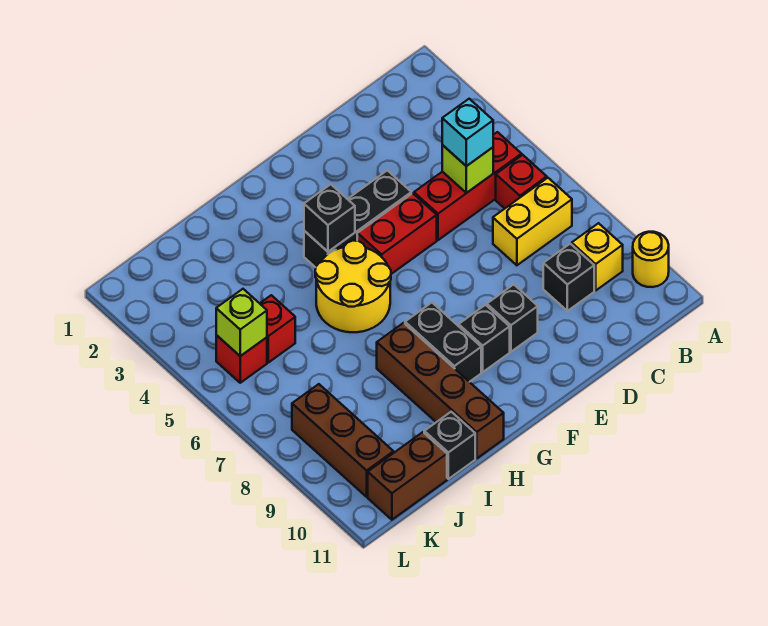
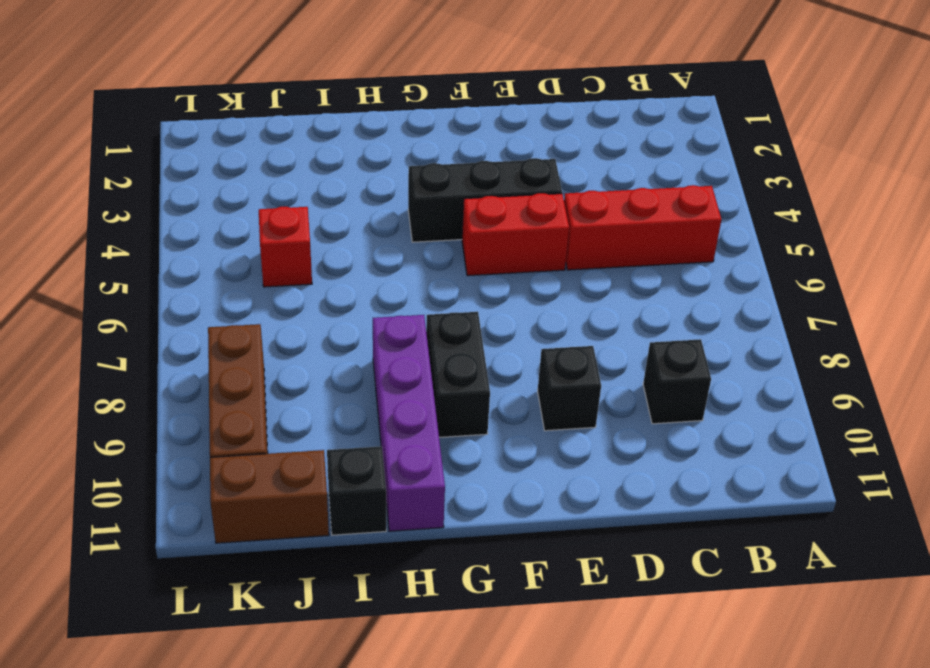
purple brick H8:H11 level 1 -> brown brick H8:H11 level 1
none -> yellow round brick A10 level 1
none -> red brick B6 level 1
none -> yellow brick B7:C7 level 1

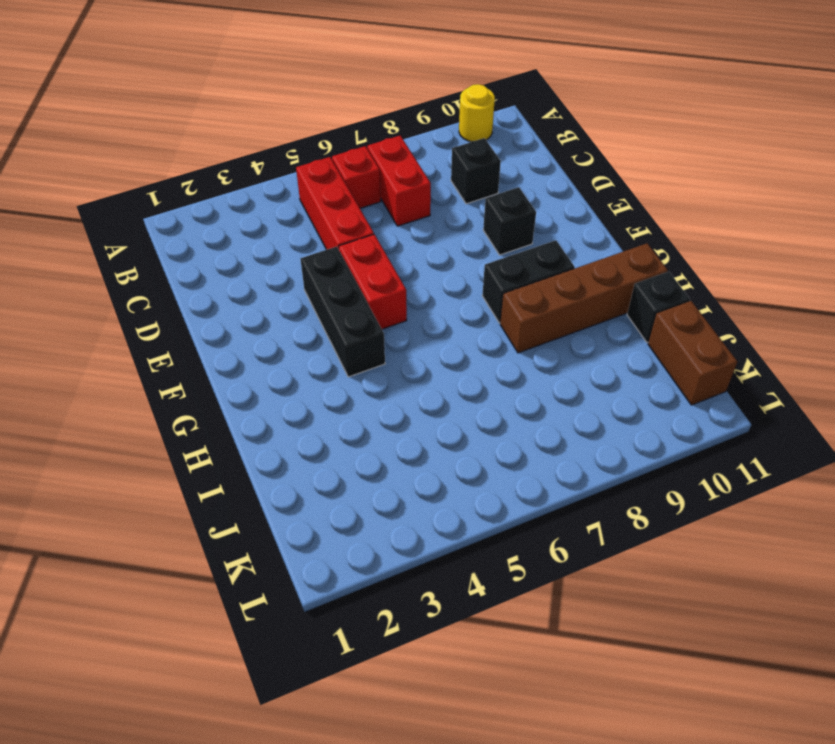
red brick B7:C7 level 1 -> yellow brick B7:C7 level 1
none -> yellow brick B9 level 1
none -> black brick F9 level 1
none -> yellow round brick G5:H6 level 1

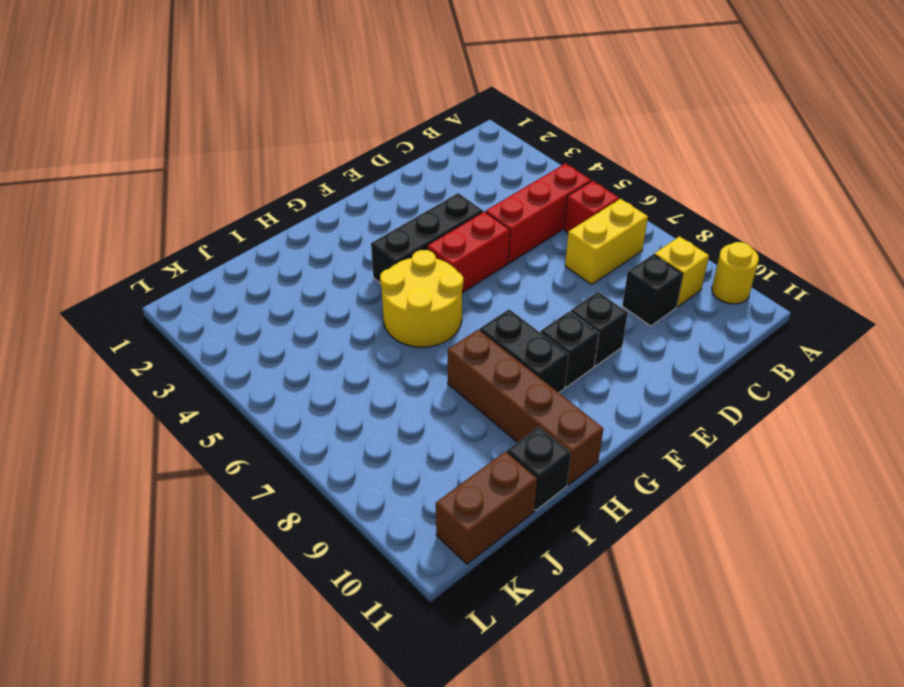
none -> red brick J5 level 1
none -> red brick K5 level 1
none -> brown brick K8:K10 level 1

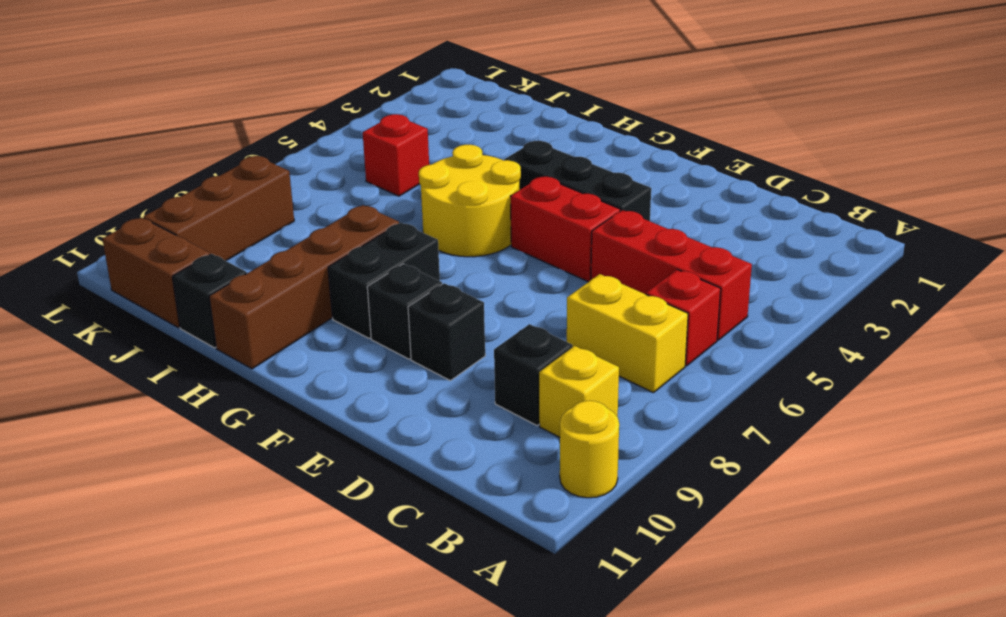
none -> red brick K5 level 1
none -> lime brick C5 level 2
none -> black brick G4 level 2

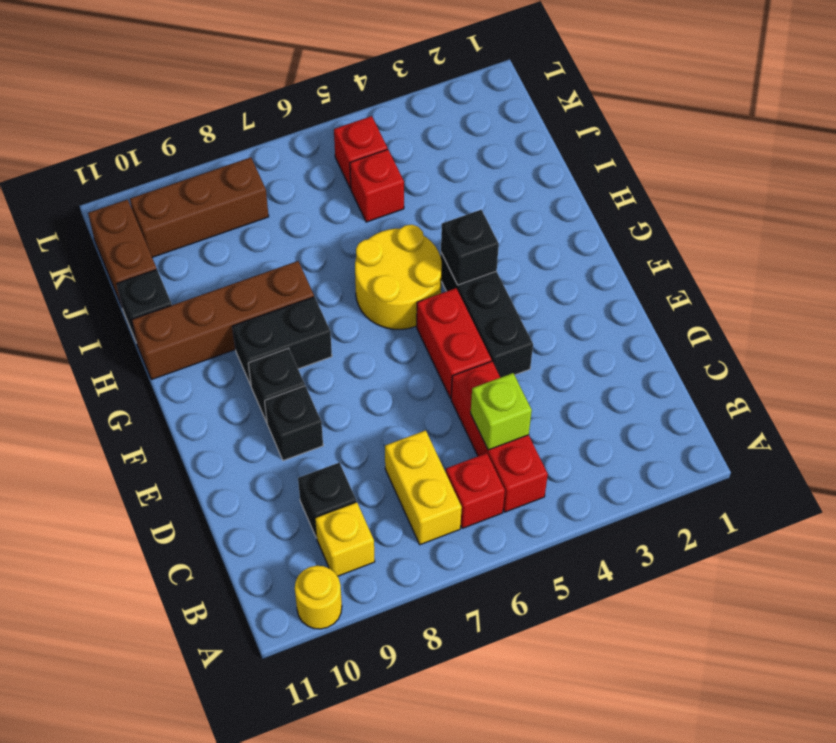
none -> lime brick K5 level 2
none -> cyan brick C5 level 3

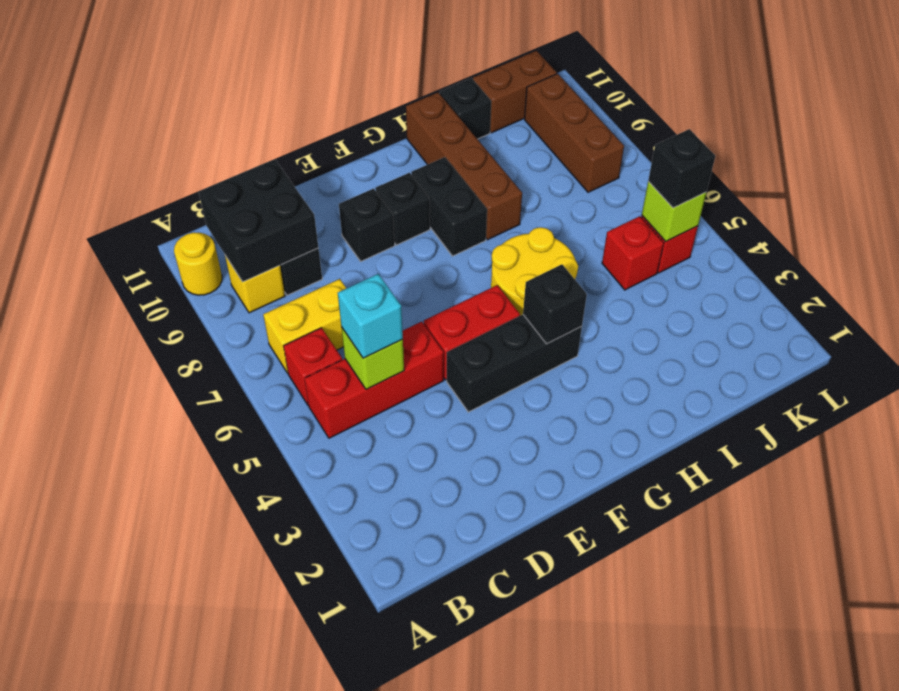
black brick B9:C10 level 2 -> none
black brick K5 level 3 -> none

